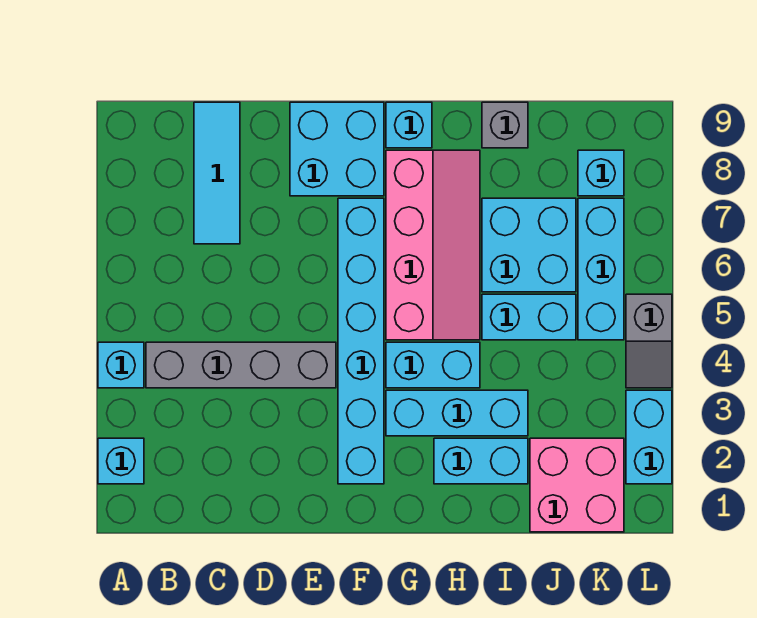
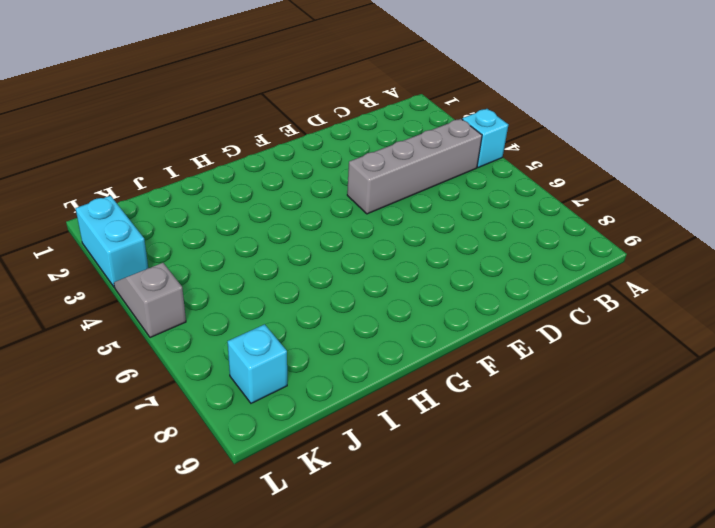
none -> cyan brick A2 level 1
none -> cyan tile C7:C9 level 1
none -> cyan brick E8:F9 level 1

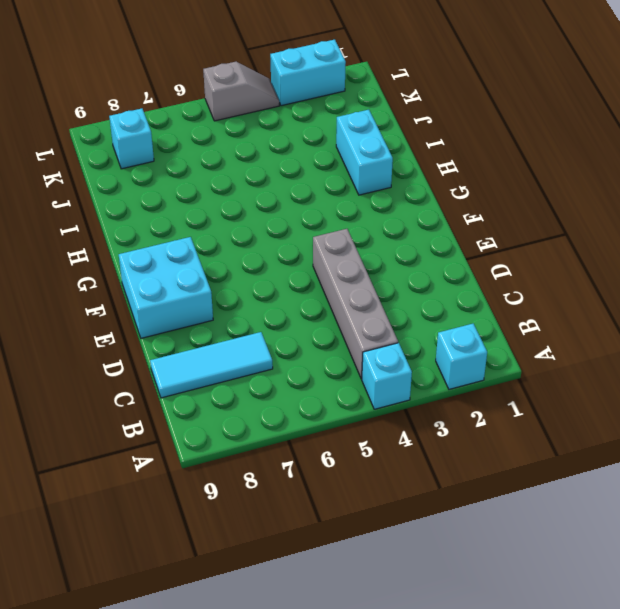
none -> cyan brick F2:F7 level 1
none -> cyan brick G3:I3 level 1
none -> cyan brick G4:H4 level 1

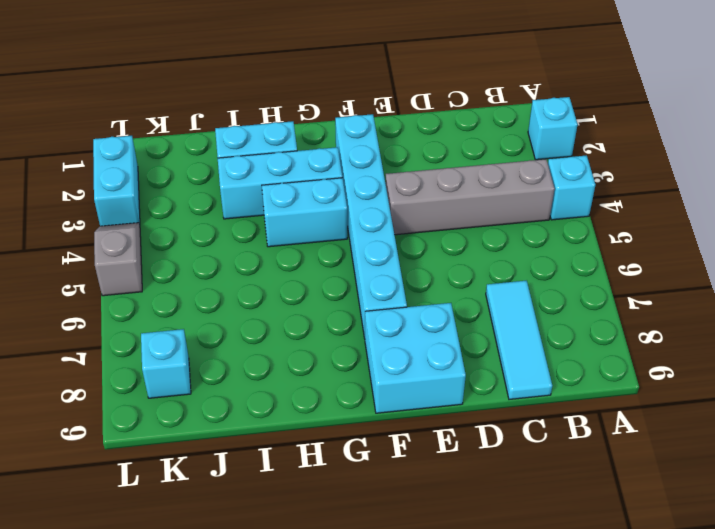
none -> pink slope G5:H8 level 1 top G
none -> cyan brick G9 level 1
none -> cyan brick I5:J5 level 1

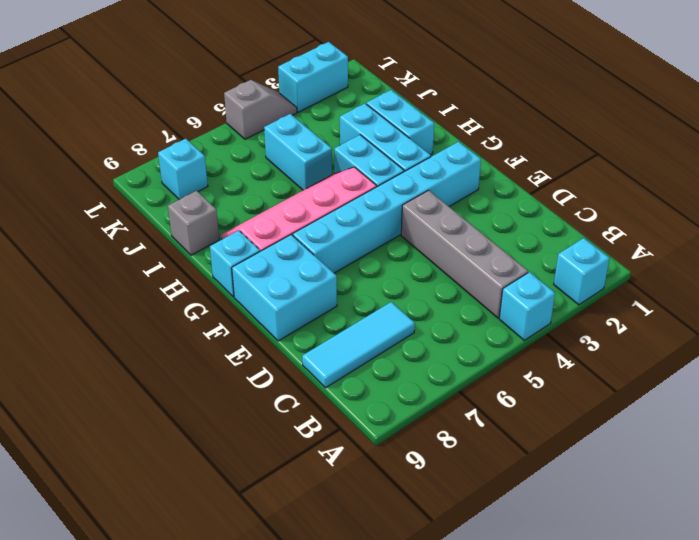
none -> cyan brick I6:J7 level 1
none -> pink brick J1:K2 level 1
none -> cyan brick K5:K7 level 1

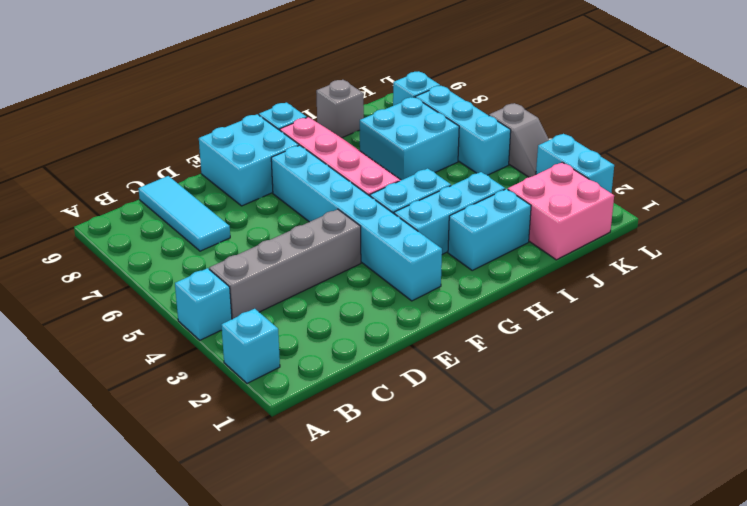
none -> cyan brick I5:J5 level 1

